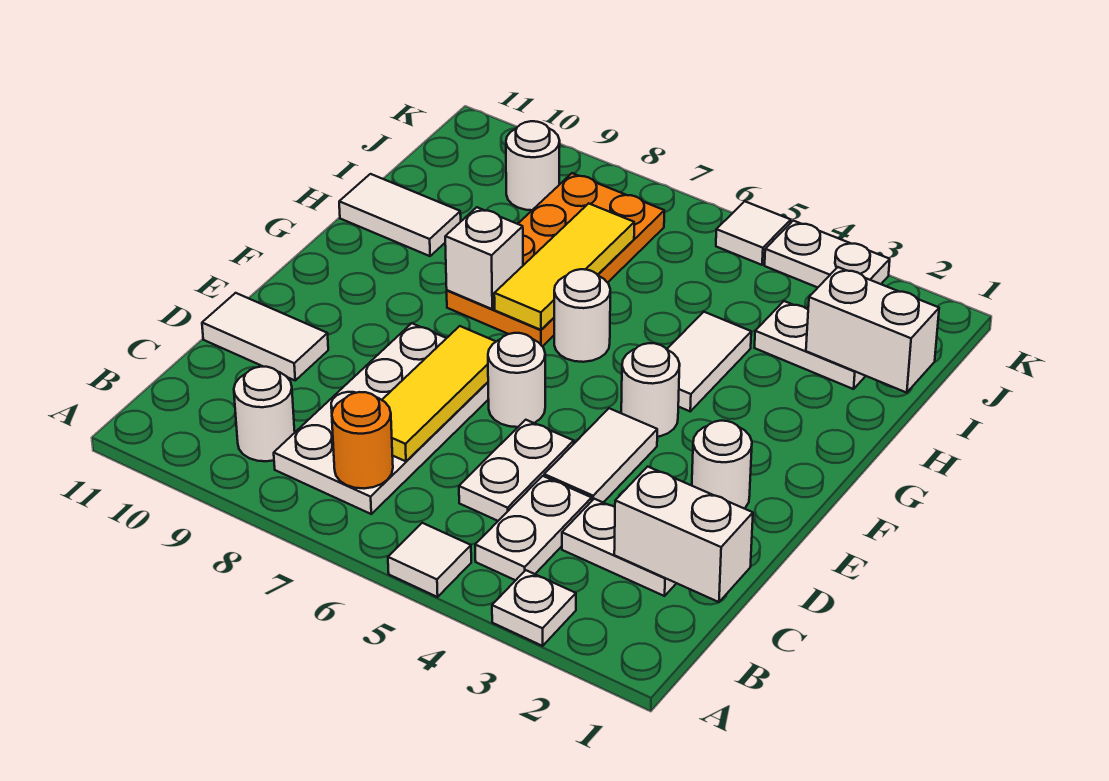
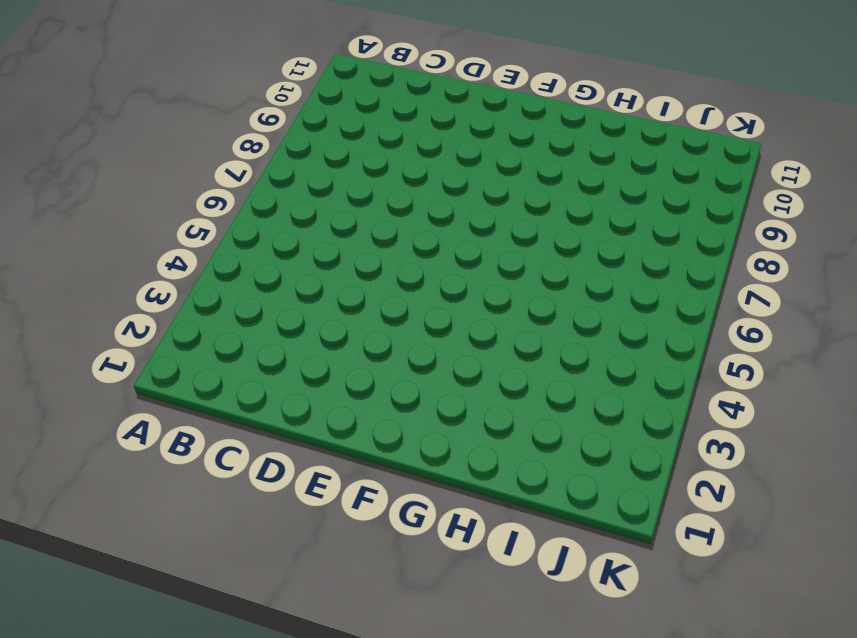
none -> white plate A3 level 1
none -> white tile A5 level 1
none -> white plate B4:C4 level 1

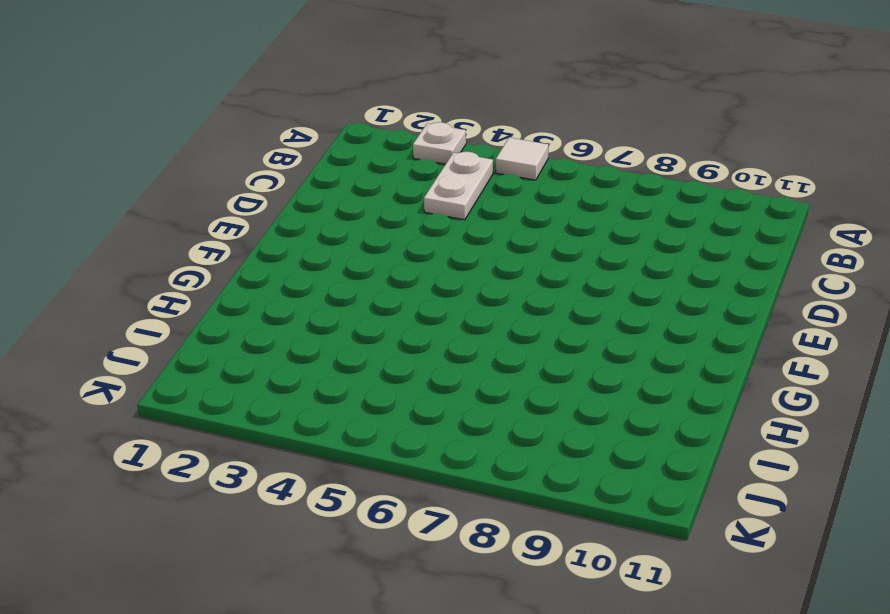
none -> white plate B7:E8 level 1
none -> white round brick B9 level 1
none -> white plate C2:C3 level 1

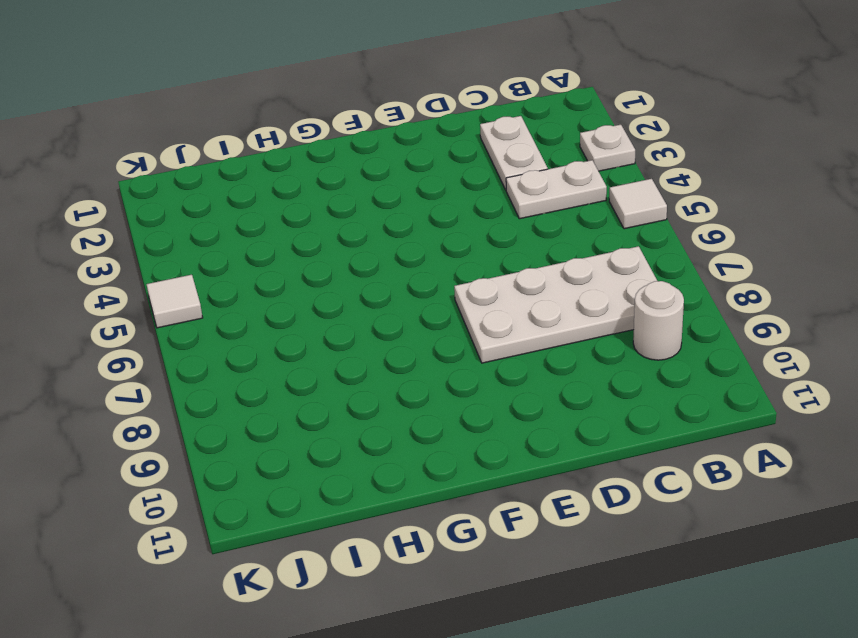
none -> white plate C5:D5 level 1
none -> white tile D4:E4 level 1
none -> white tile D10:D11 level 1

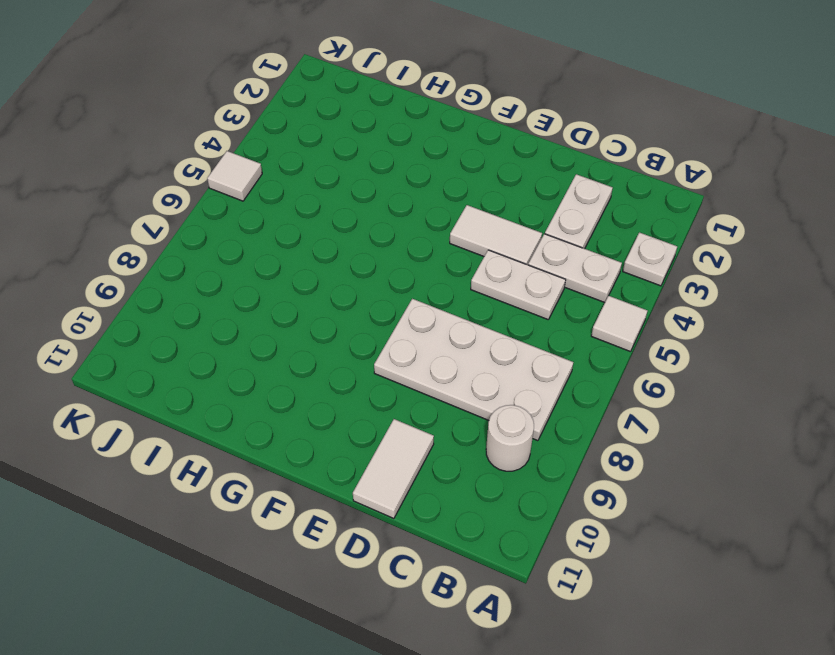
none -> white round brick E2 level 1
none -> white round brick E6 level 1
none -> white round brick F4 level 1

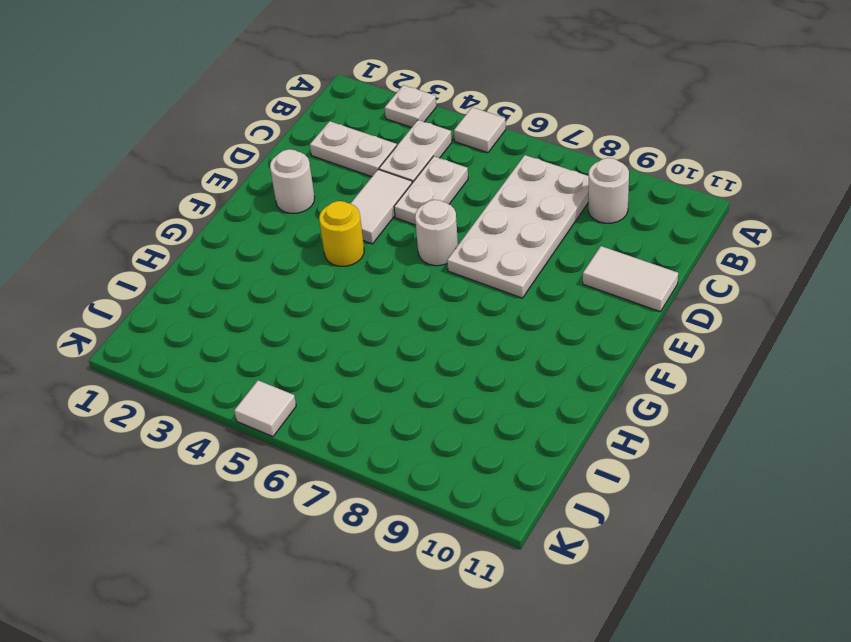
yellow round brick F4 level 1 -> white round brick F4 level 1
none -> white tile G4:H4 level 1
none -> white round brick G6 level 1
none -> orange plate G7:J8 level 1

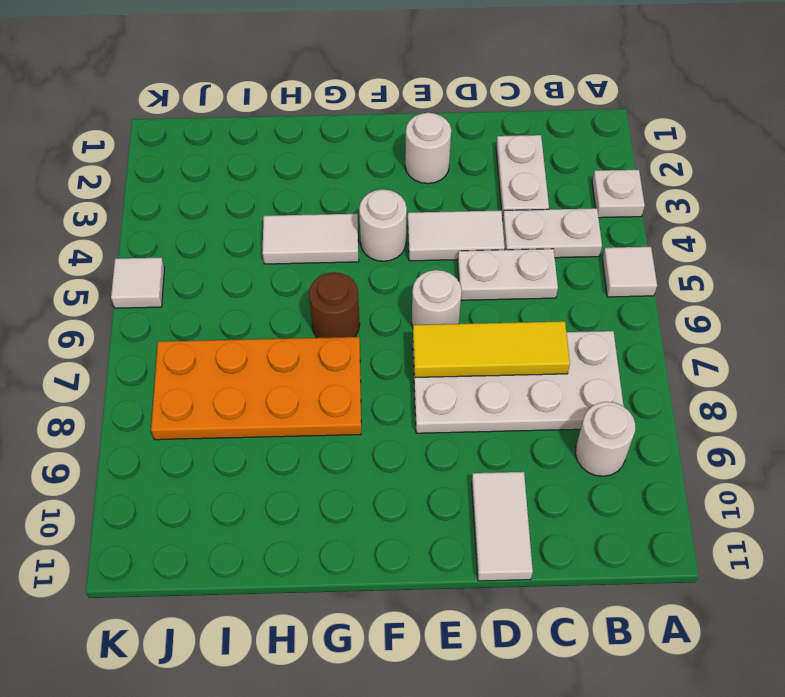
brown round brick G6 level 1 -> white round brick G6 level 1
none -> white tile H10:H11 level 1
none -> white plate I2:I3 level 1
none -> white round brick J9 level 1

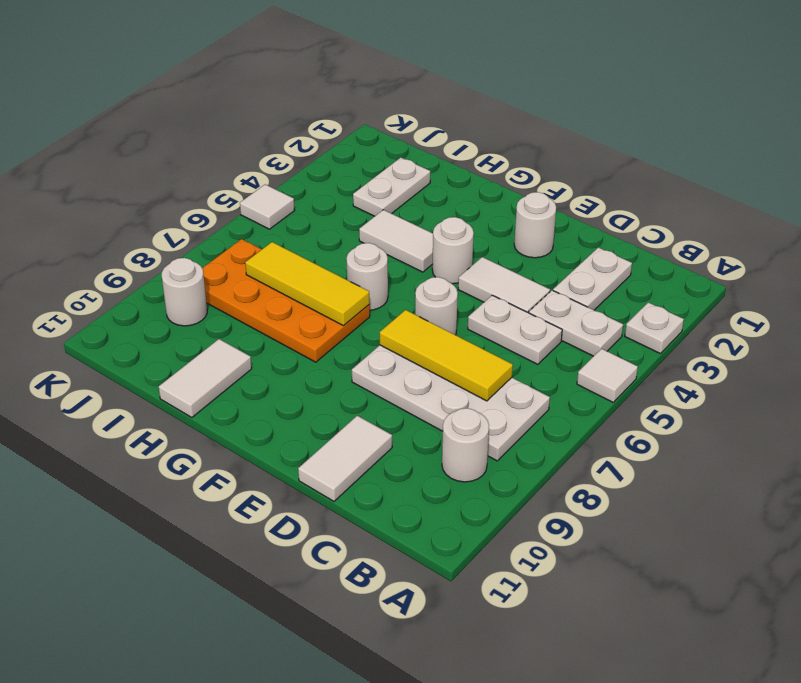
none -> white plate K3:K4 level 1
none -> orange round brick B7 level 2
none -> white brick C1:C2 level 2

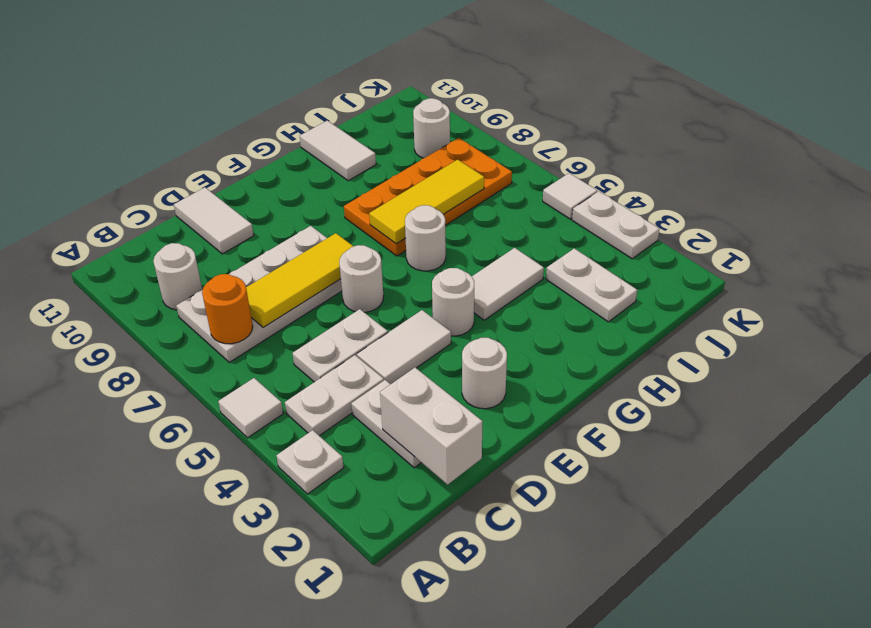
none -> white brick G8 level 2
none -> white brick I1:I2 level 2

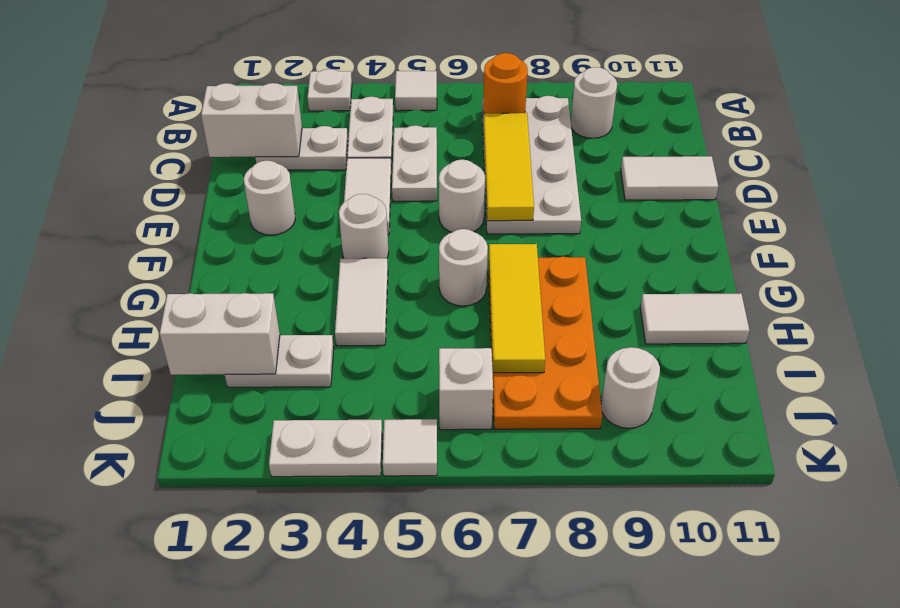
white brick J6 level 1 -> white brick G8 level 2

